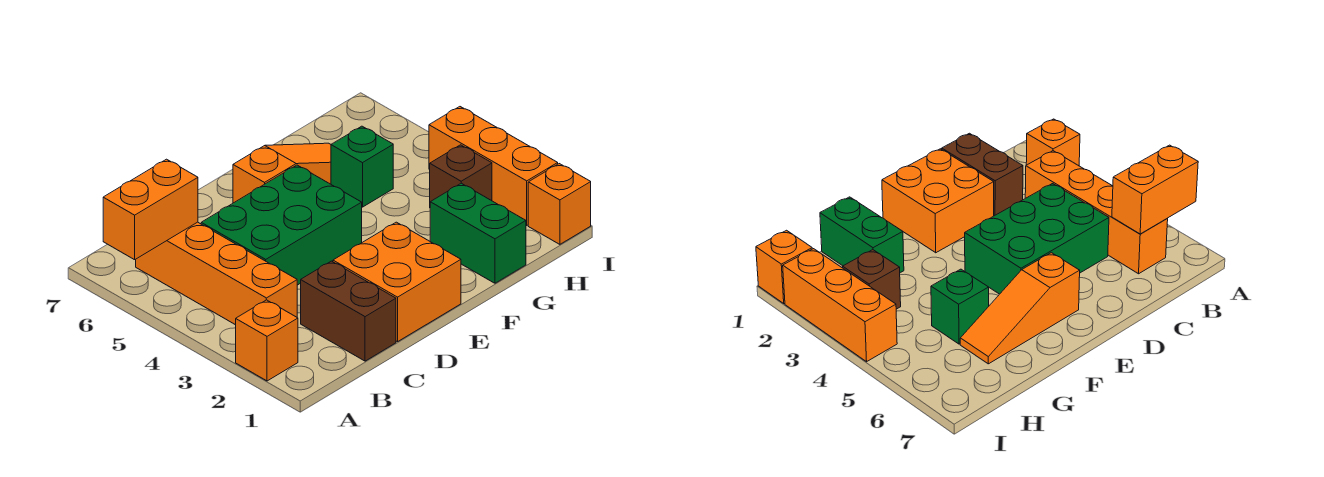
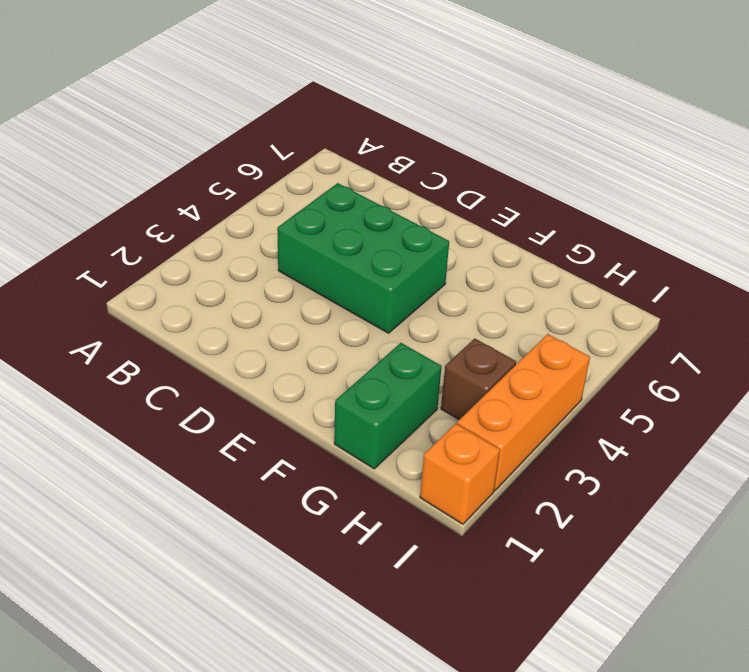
none -> orange brick A2 level 1
none -> orange brick B3:B6 level 1
none -> brown brick C1:C2 level 1

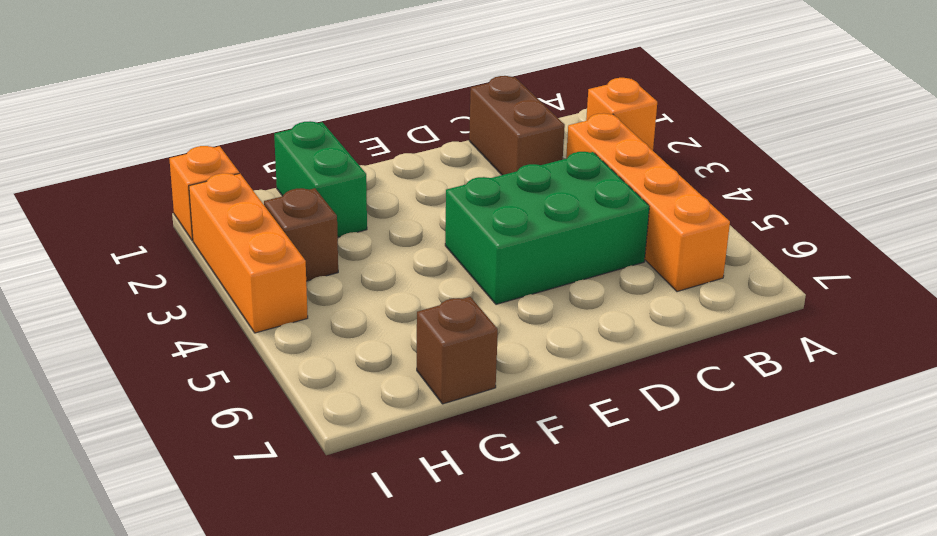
brown brick G7 level 1 -> none
none -> orange brick D1:E2 level 1
none -> orange slope E6:G6 level 1 top E
none -> green brick G5 level 1

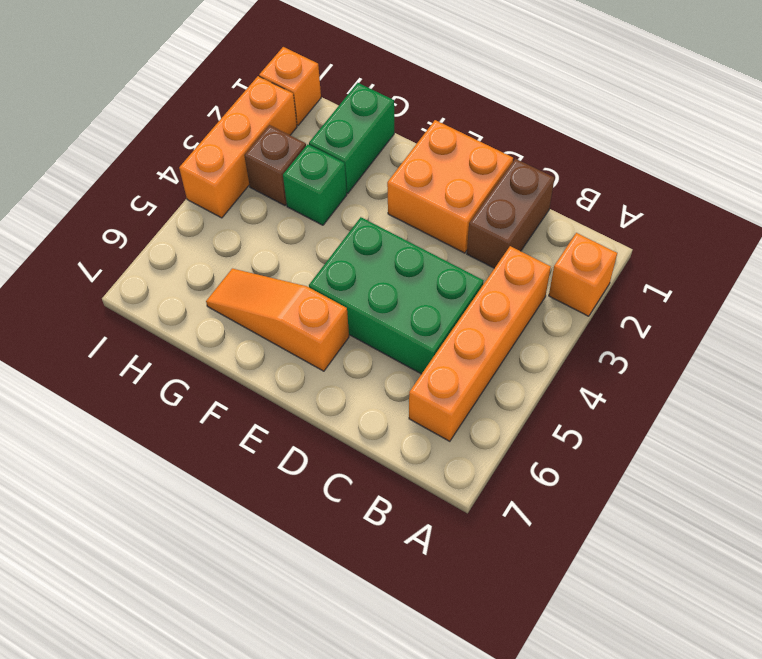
green brick G3 level 1 -> green brick G5 level 1
none -> orange brick A6:B6 level 2

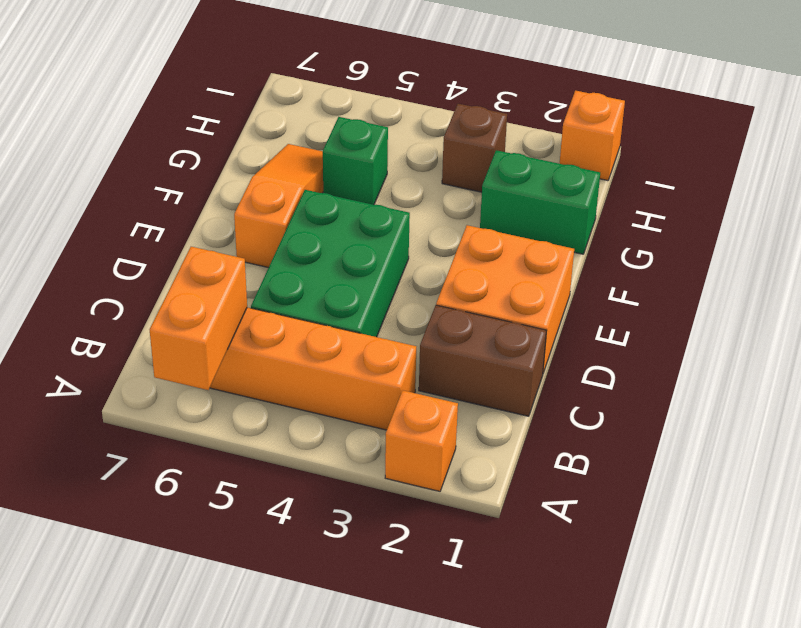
none -> orange brick I2:I4 level 1

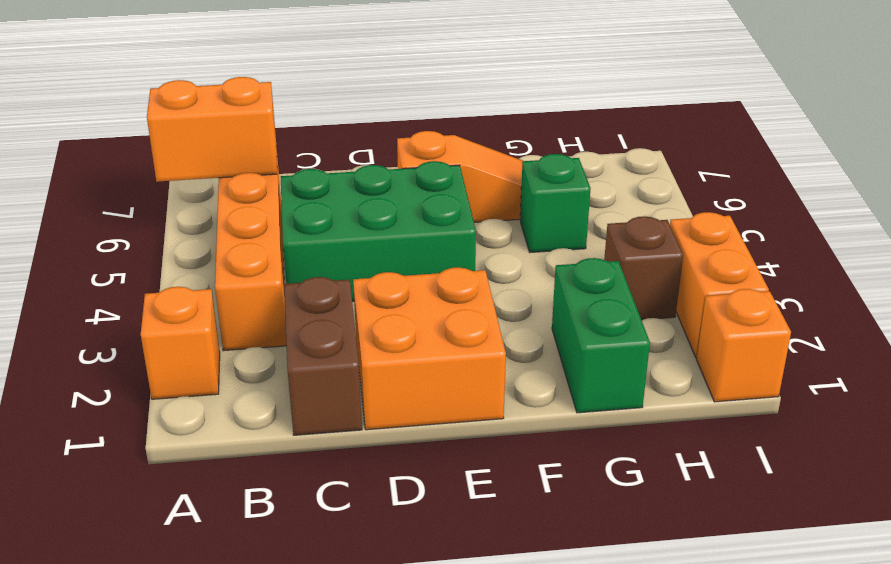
orange brick I2:I3 level 1 -> orange brick I2:I4 level 1

